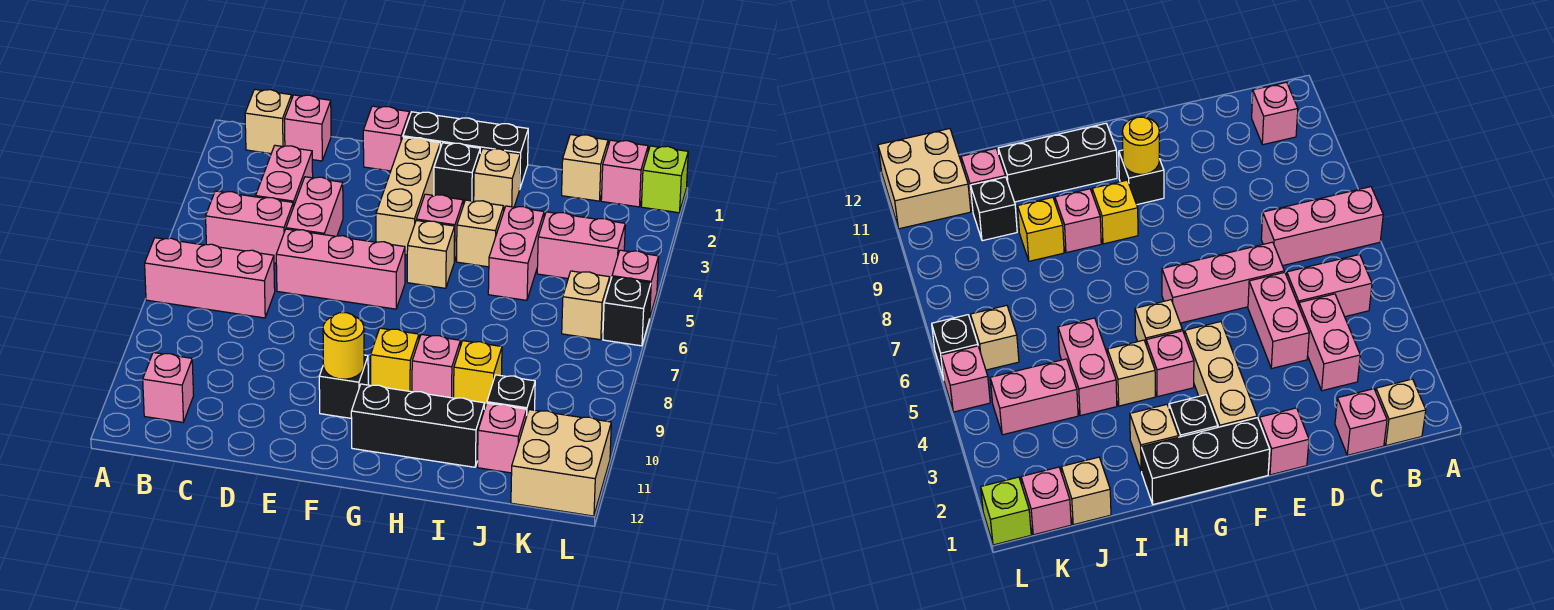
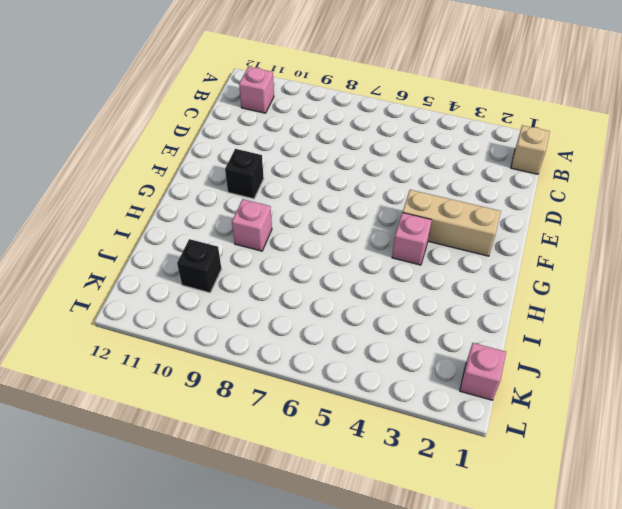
none -> pink brick A7:C7 level 1
none -> pink brick B5:C5 level 1
none -> pink brick C1 level 1
none -> pink brick C3:C4 level 1

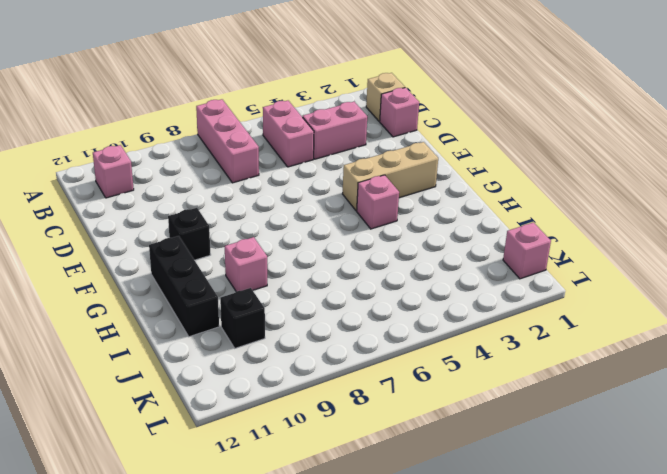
none -> pink brick D4:D5 level 1
none -> pink brick D6:F6 level 1
none -> pink brick E1 level 1
none -> black brick F1:H1 level 1

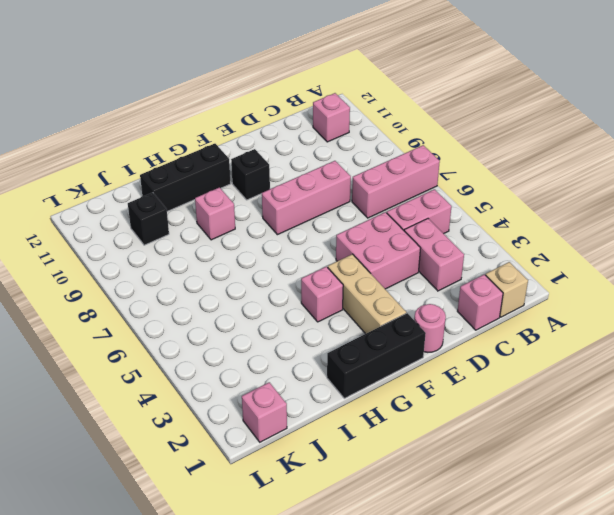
pink brick D4:E5 level 1 -> pink brick D4:D5 level 1
pink brick D8:F8 level 1 -> pink brick D6:F6 level 1
pink round brick E1 level 1 -> pink brick E1 level 1
none -> black brick G2 level 1
none -> tan brick G5 level 1
none -> yellow brick G9 level 1
none -> tan brick H2 level 1

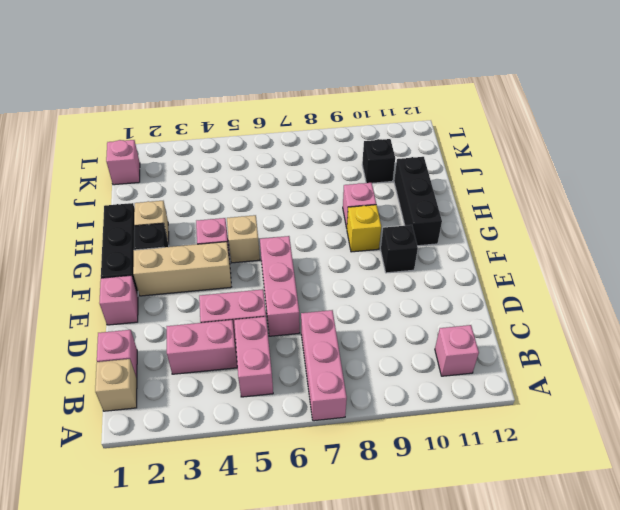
none -> tan brick H4 level 1
none -> pink brick I4:I5 level 1
none -> yellow brick I9 level 1
none -> tan brick J1 level 1

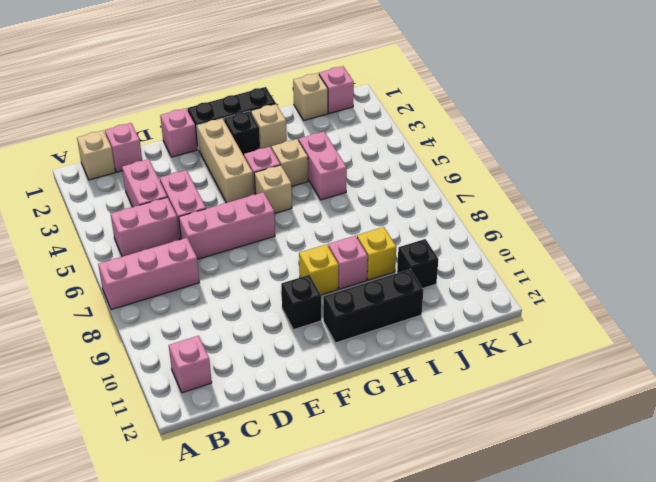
none -> pink brick J4:K4 level 1
none -> pink brick J11 level 1
none -> tan brick K6 level 1
none -> tan brick K11:L12 level 1

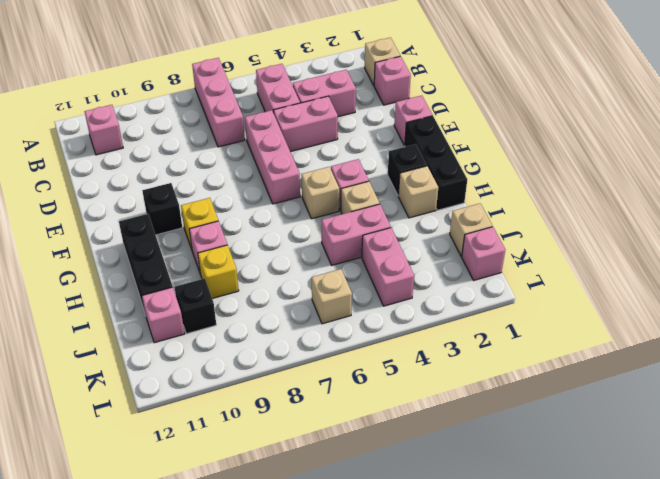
none -> tan brick F2:F4 level 1
none -> tan brick K11:L12 level 1
none -> lime brick L1 level 1
none -> pink brick L5 level 1

